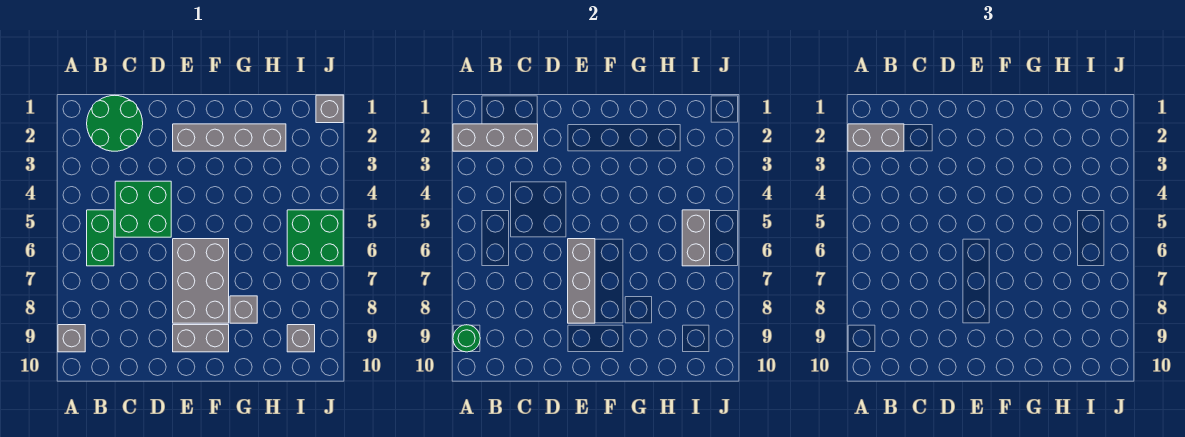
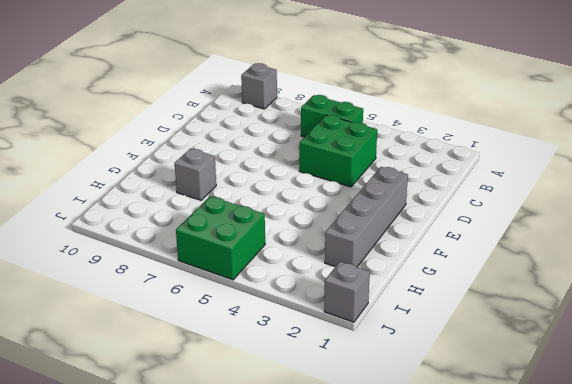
none -> green round brick B1:C2 level 1
none -> grey brick E6:F8 level 1
none -> grey brick E9:F9 level 1

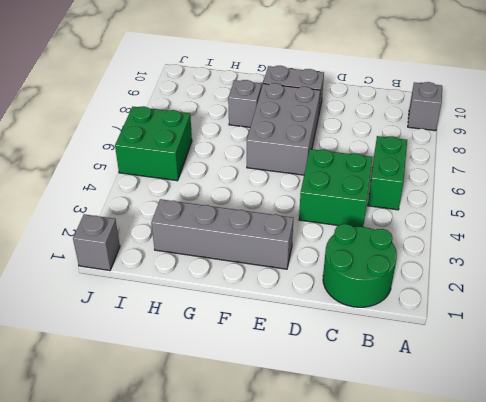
none -> grey brick I9 level 1
none -> grey brick A2:C2 level 2
none -> green round brick A9 level 2

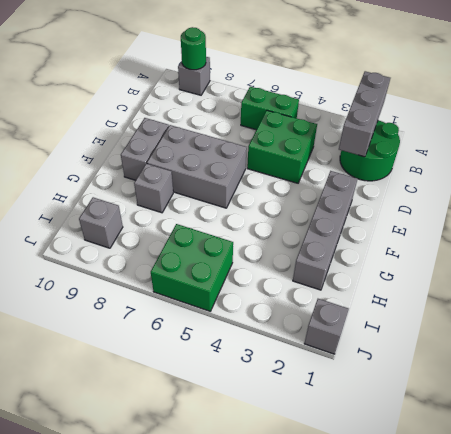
none -> grey brick E6:E8 level 2
none -> grey brick I5:I6 level 2
none -> grey brick A2:B2 level 3

